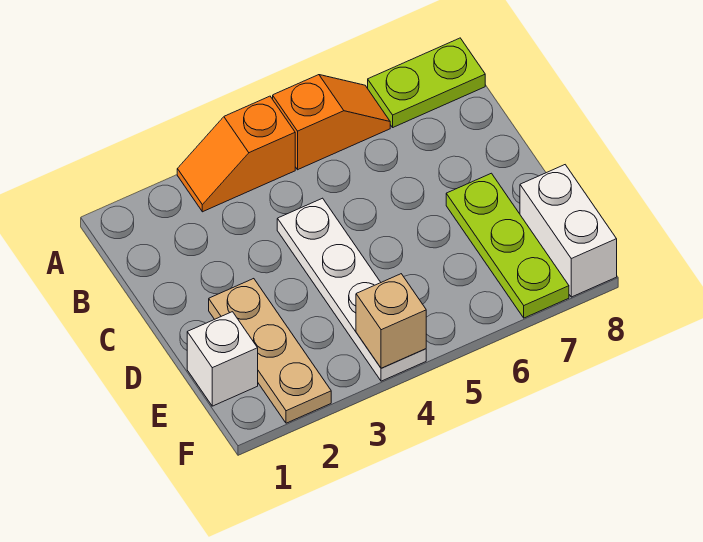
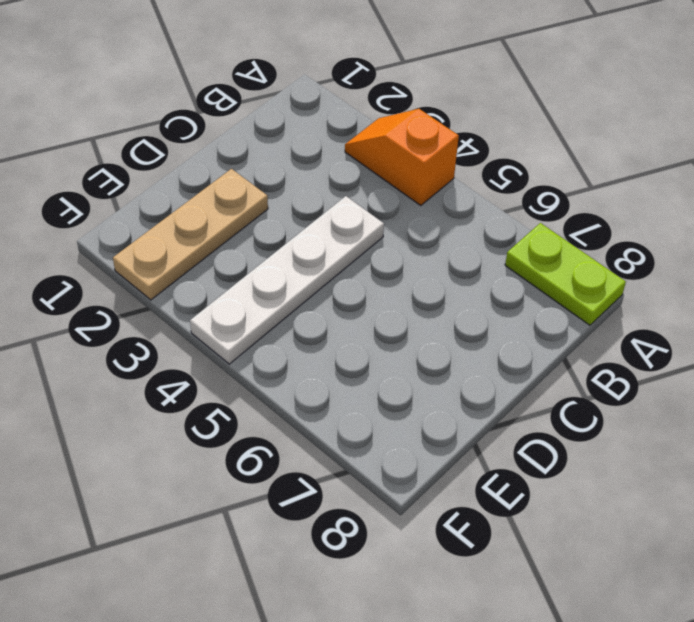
none -> orange slope A5:A6 level 1 top 5
none -> lime plate D7:F7 level 1

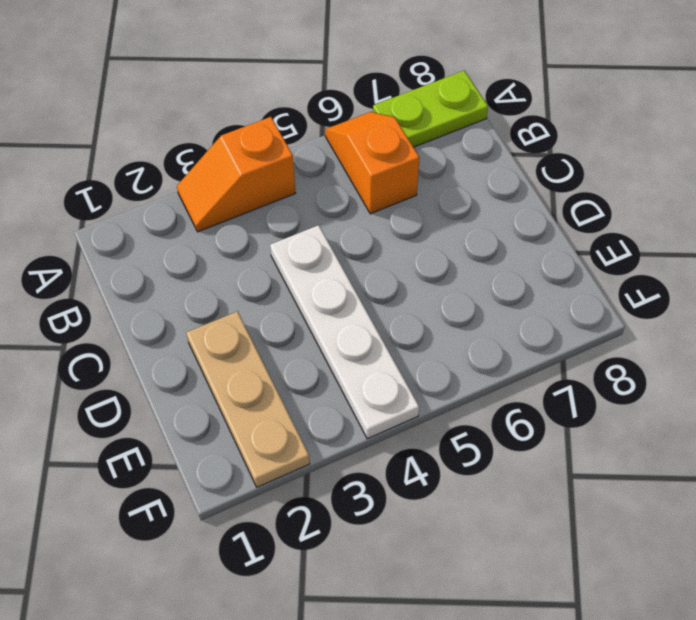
orange slope A6:B6 level 1 top B -> orange slope A5:A6 level 1 top 5
none -> lime plate D7:F7 level 1
none -> white brick E1 level 1

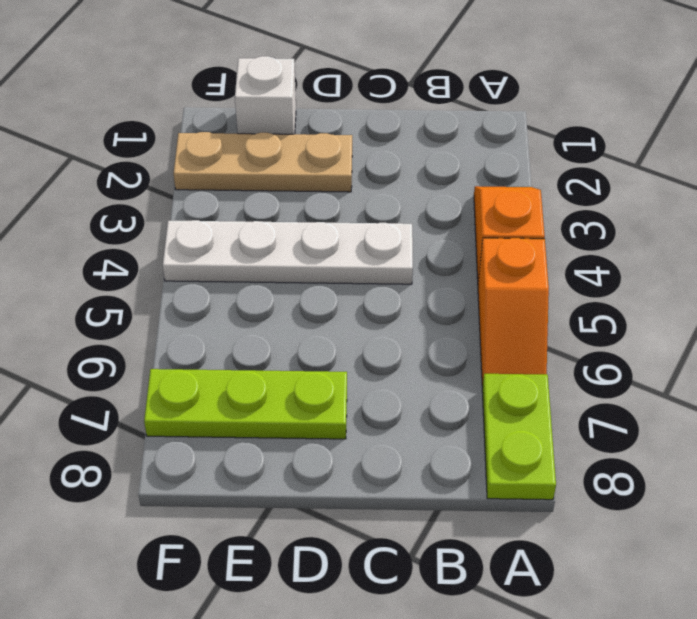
none -> white brick E8:F8 level 1
none -> tan brick F4 level 2

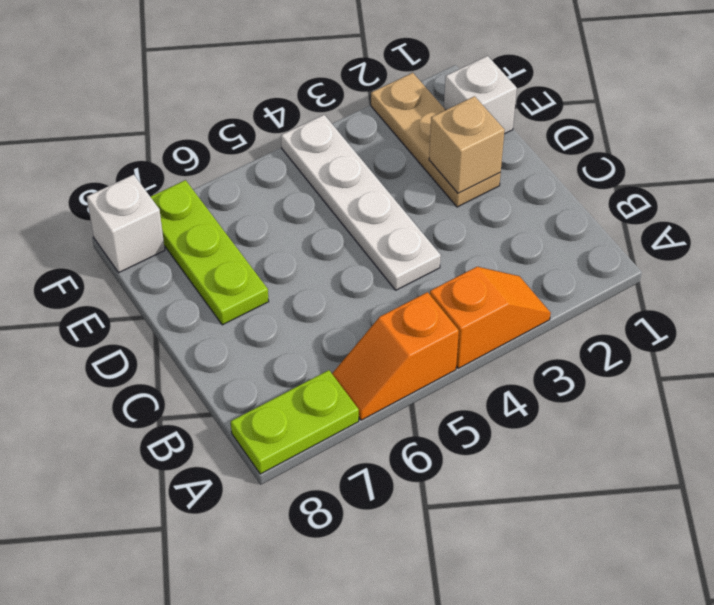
tan brick D2 level 2 -> tan brick F4 level 2
white brick F8 level 1 -> white brick E8:F8 level 1

